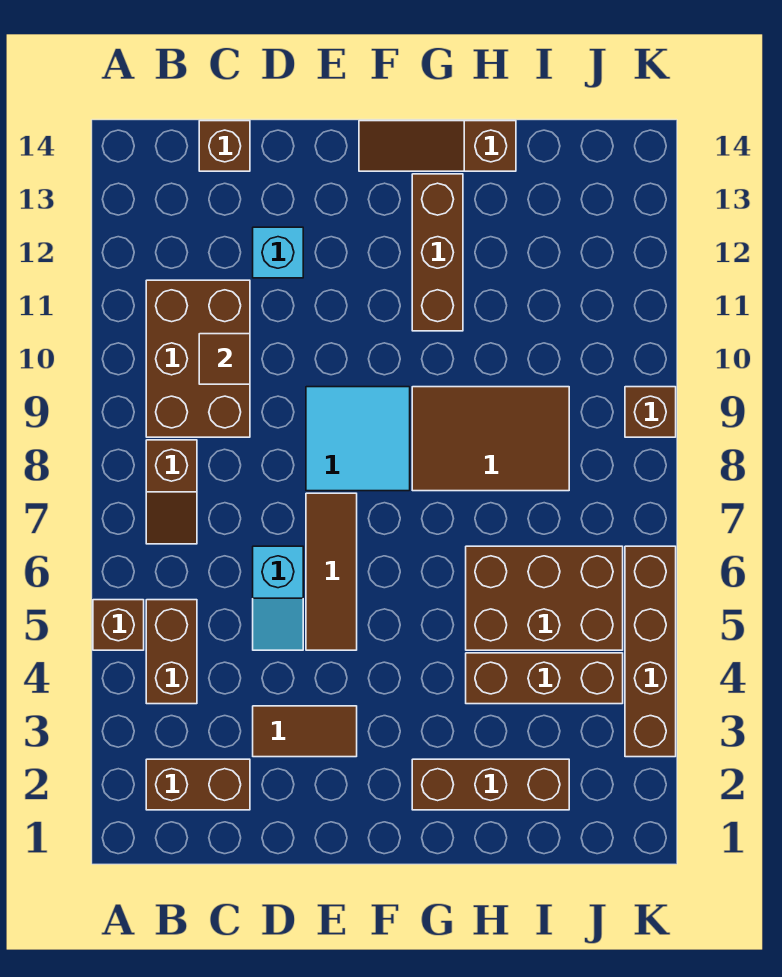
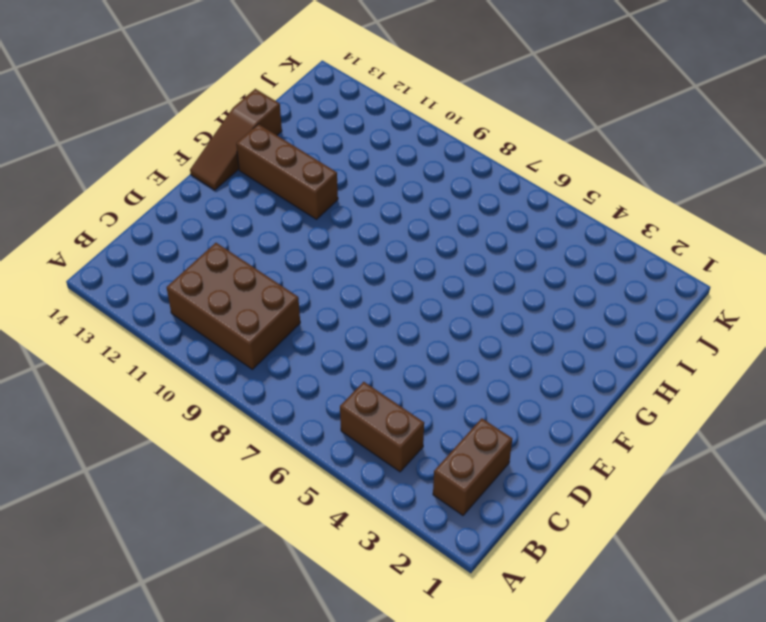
none -> brown brick A5 level 1
none -> brown slope B7:B8 level 1 top 8
none -> brown brick C14 level 1

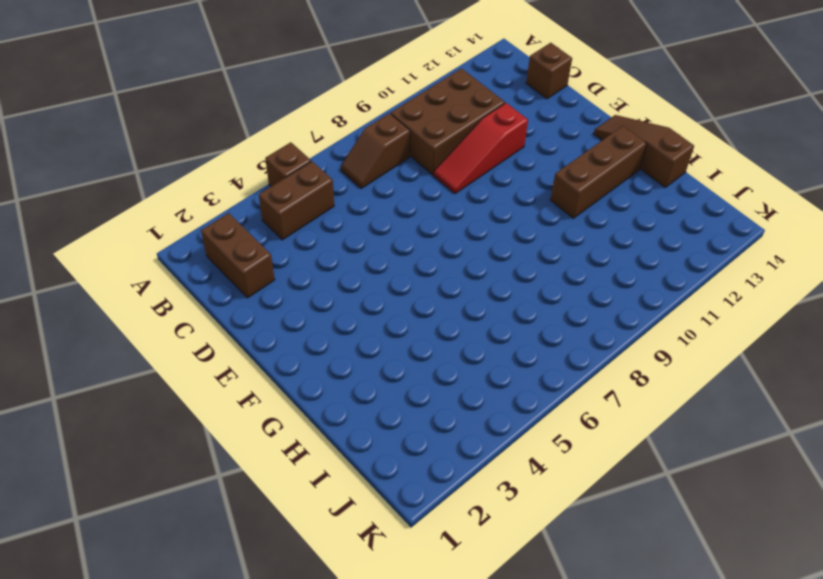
red slope D9:D11 level 1 top 11 -> none
none -> brown tile D3:E3 level 1
none -> cyan slope D5:D6 level 1 top 6
none -> cyan brick D12 level 1

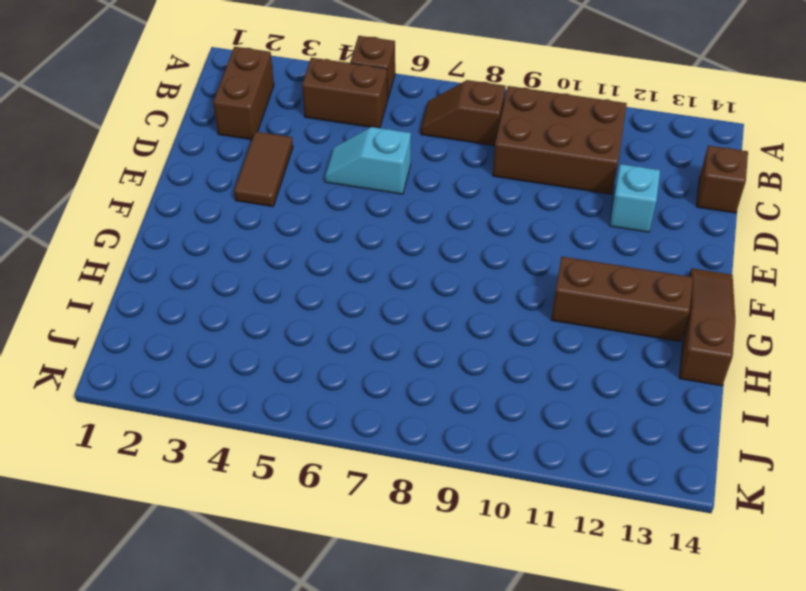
none -> brown tile E5:E7 level 1
none -> cyan tile E8:F9 level 1
none -> brown brick G2:I2 level 1

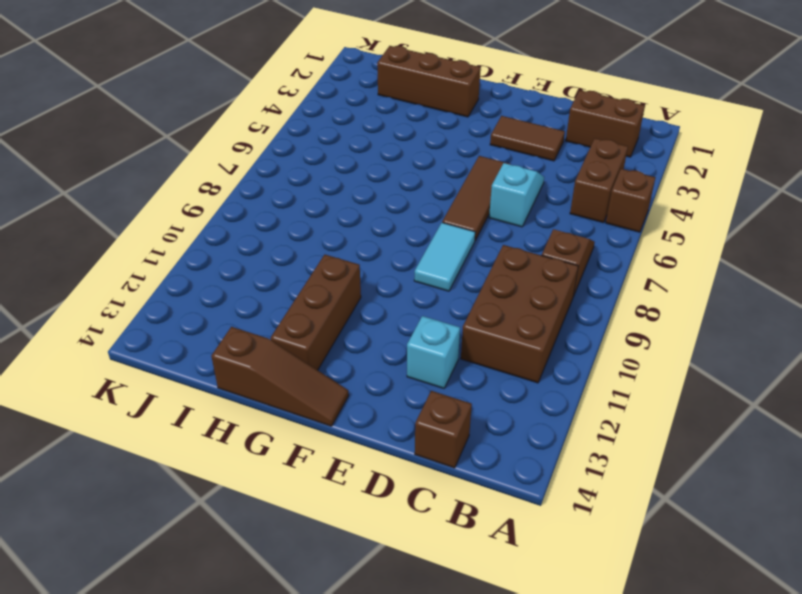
cyan tile E8:E9 level 1 -> cyan tile E8:F9 level 1
none -> brown tile G8:I9 level 1
none -> brown brick H4:J4 level 1
none -> brown brick H5:J6 level 1

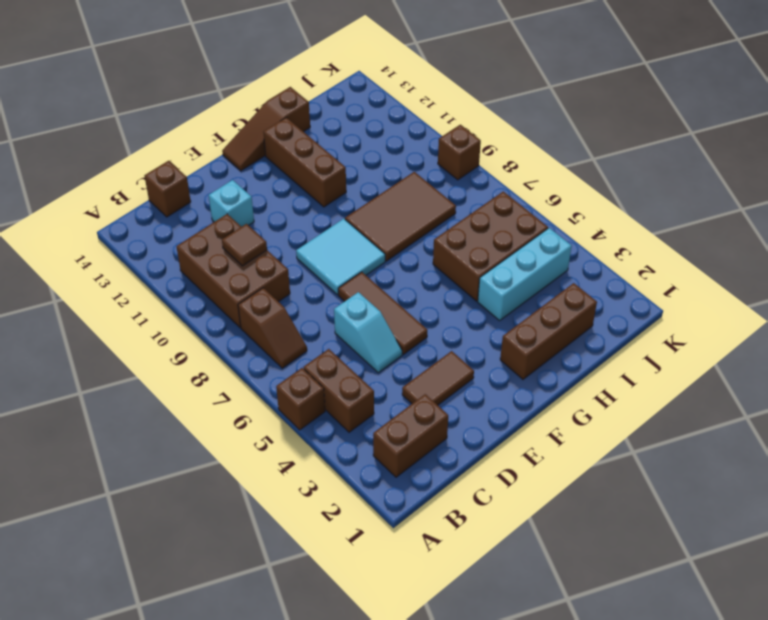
cyan brick H4:J4 level 1 -> brown brick H4:J4 level 1
none -> brown brick K3:K6 level 1

